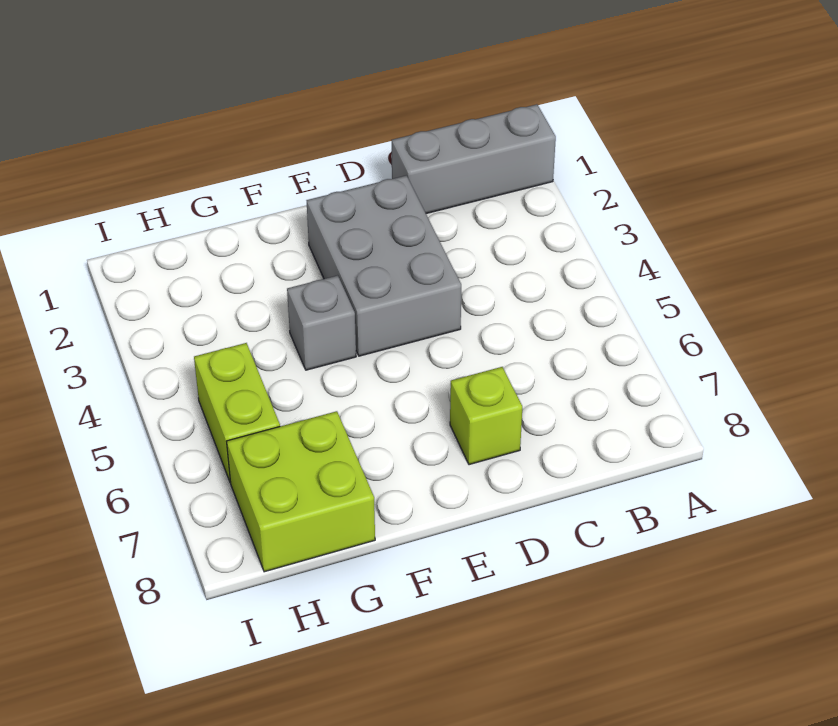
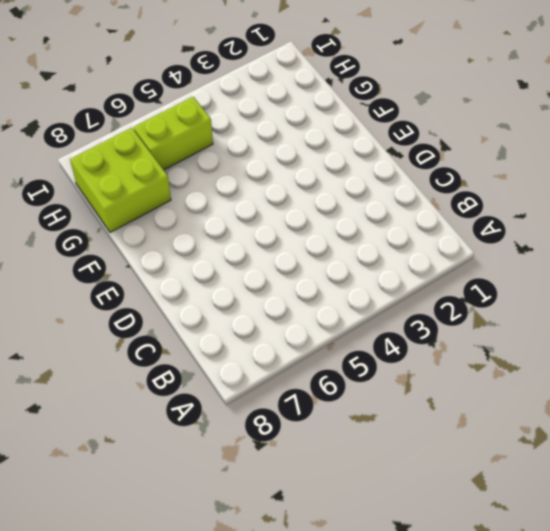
none -> grey brick A1:C1 level 1
none -> grey brick D2:E4 level 1

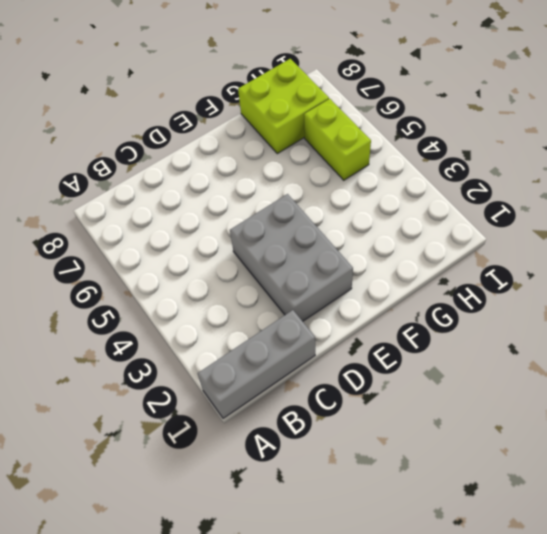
none -> lime brick D7 level 1
none -> grey brick F4 level 1

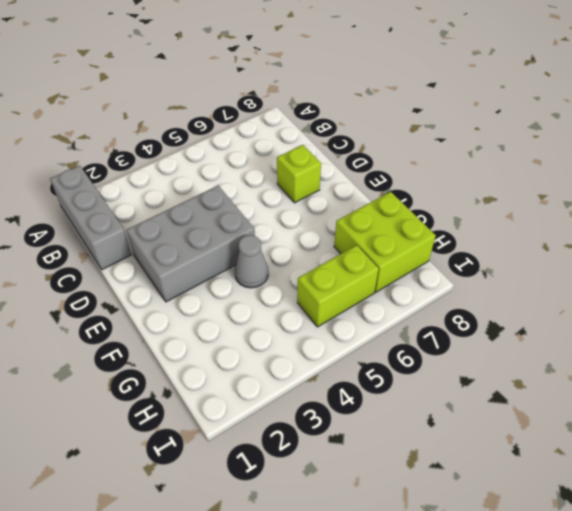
grey cone F4 level 1 -> grey brick F4 level 1

